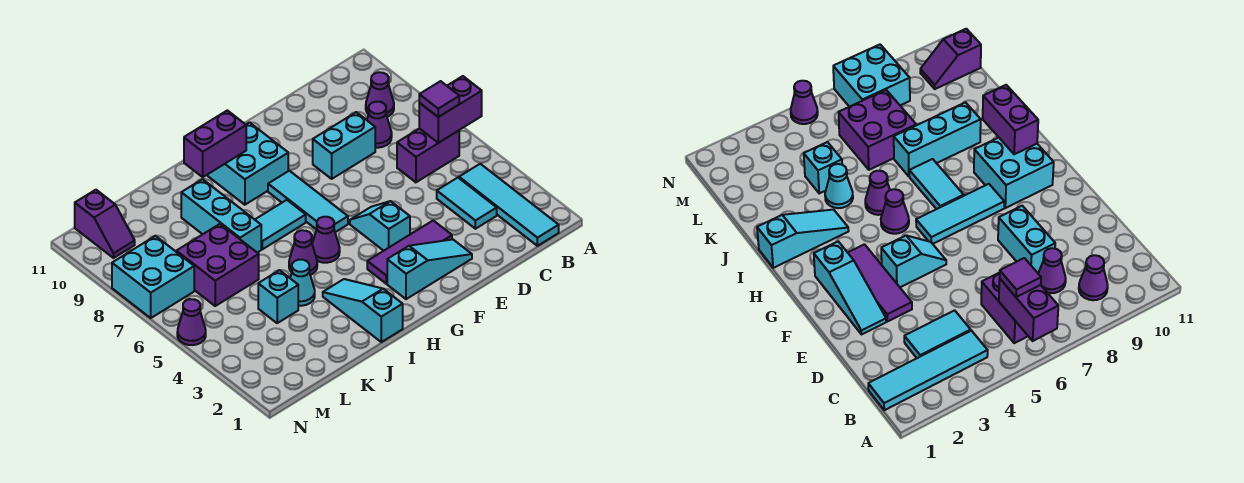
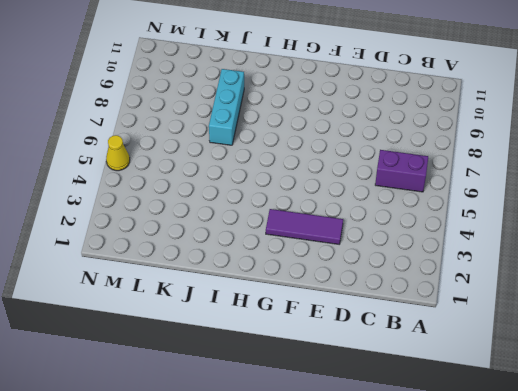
yellow cone N5 level 1 -> purple cone N5 level 1
none -> cyan tile B1:B4 level 1
none -> purple cone B9 level 1
none -> cyan tile C3:C4 level 1

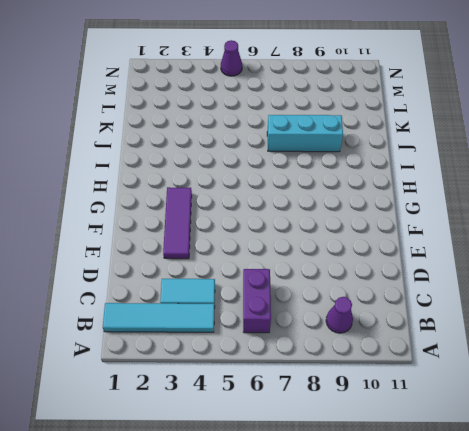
none -> purple cone C8 level 1
none -> cyan brick D8:E8 level 1
none -> cyan slope E2:G2 level 1 top G

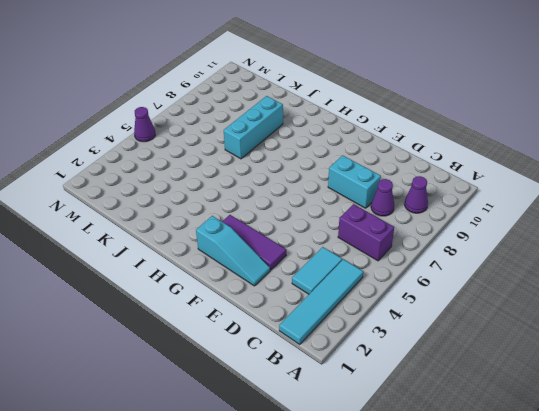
none -> cyan slope F4:F5 level 1 top 4
none -> cyan tile G6:G8 level 1
none -> cyan brick G9:H10 level 1

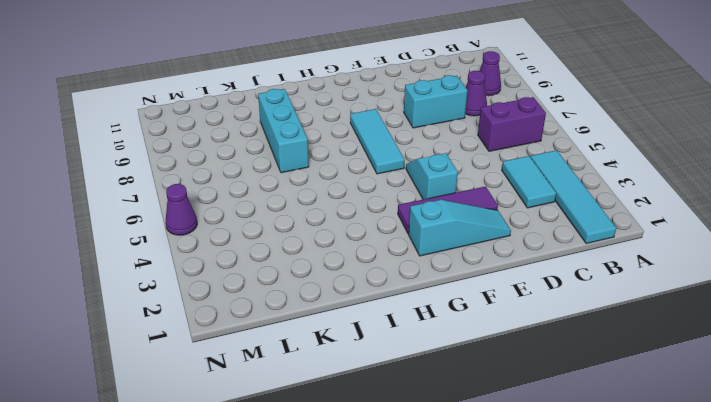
none -> cyan brick G9:H10 level 1
none -> purple cone H5 level 1
none -> cyan tile H7:I7 level 1

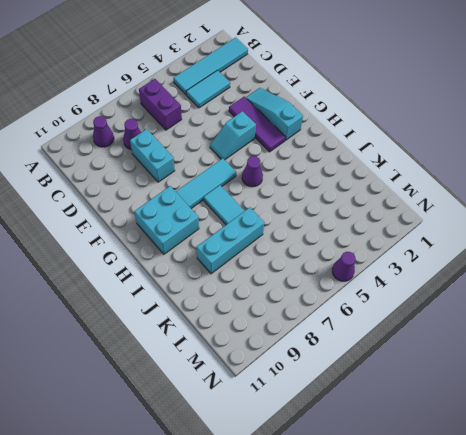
none -> cyan slope I1:I3 level 1 top 1
none -> purple cone I5 level 1
none -> cyan cone J4 level 1

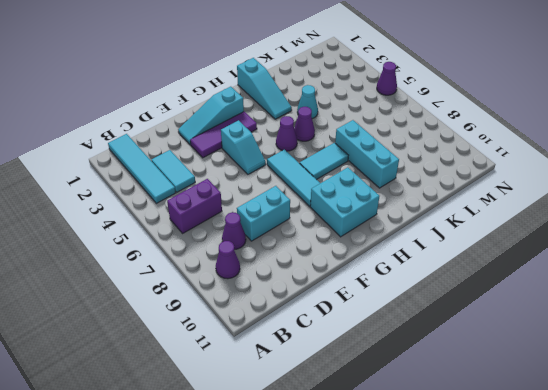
none -> cyan brick K4 level 1
none -> purple brick K6:L7 level 1
none -> cyan brick M7:N8 level 1

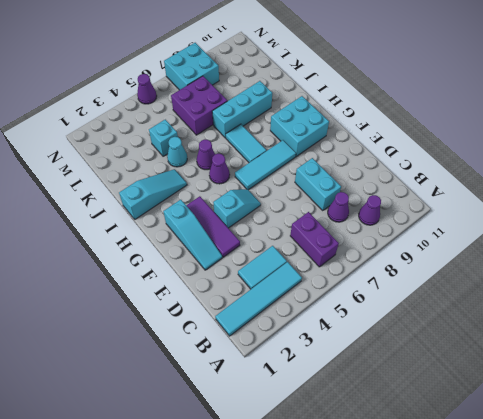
none -> purple slope M10:M11 level 1 top 11
none -> purple brick A6:B6 level 2
none -> purple brick H10:I10 level 2

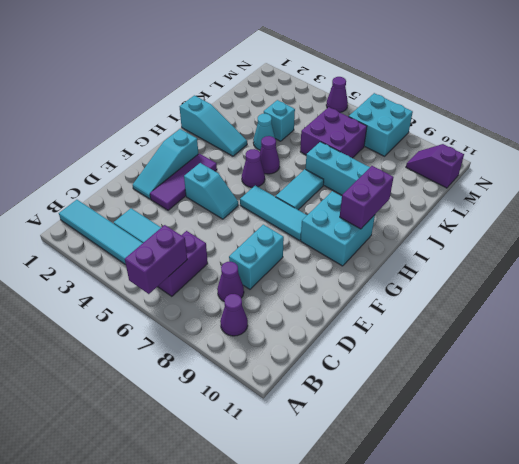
none -> purple tile B6 level 3

